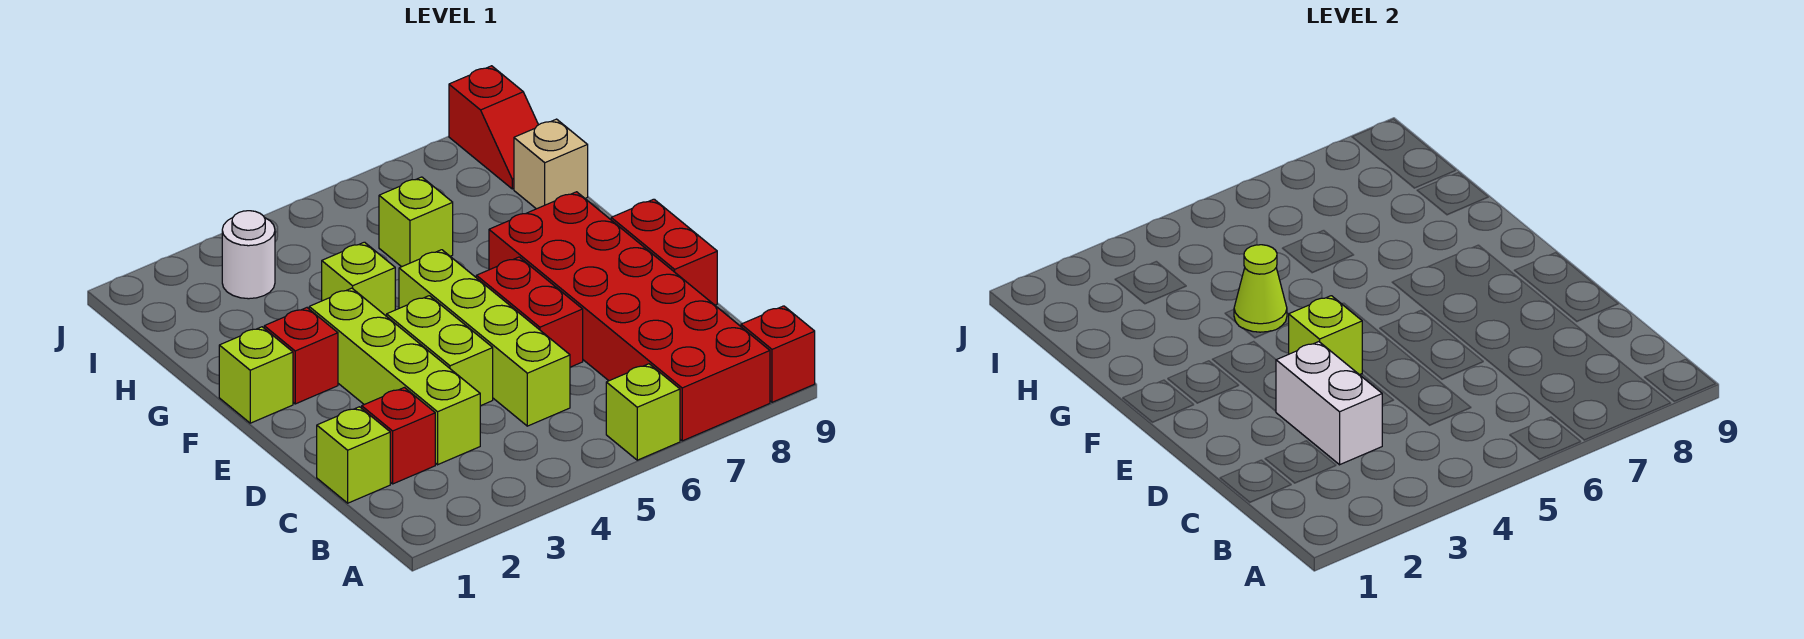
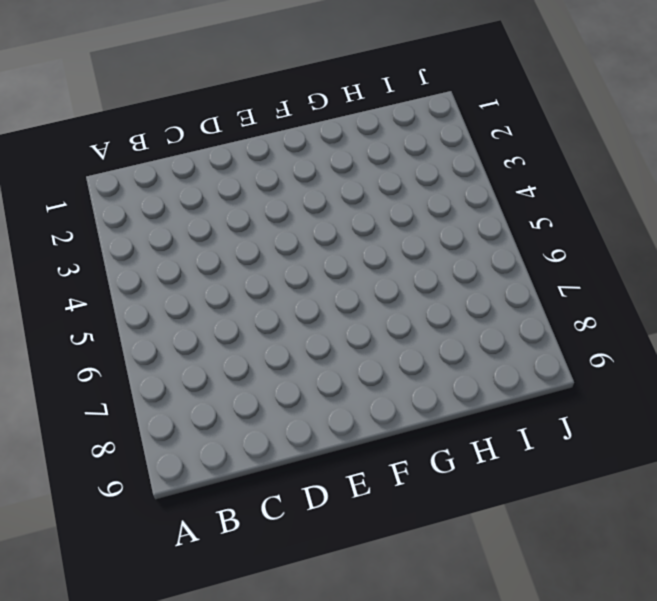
none -> lime brick A6 level 1
none -> red brick A7:F8 level 1
none -> red brick A9 level 1

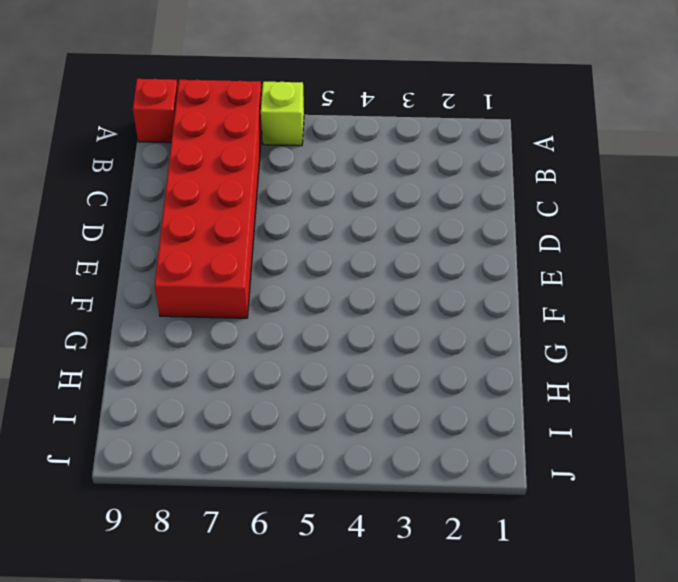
none -> lime brick C1 level 1
none -> red brick C2 level 1
none -> lime brick C3:F3 level 1

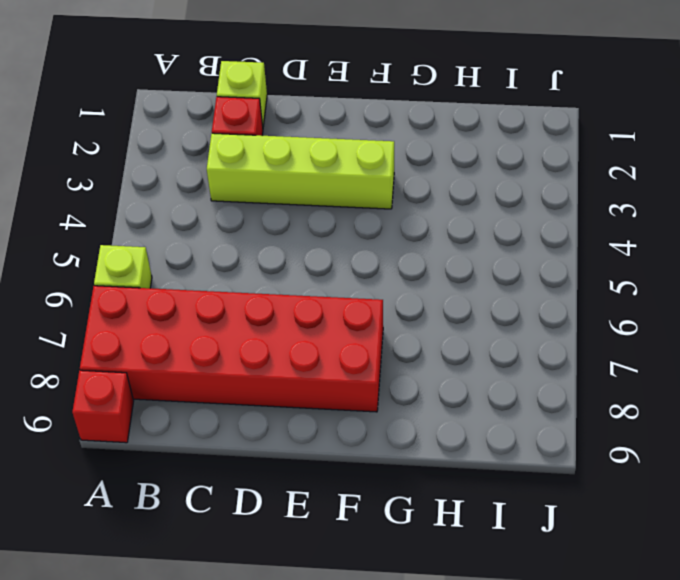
none -> lime brick C5:F5 level 1
none -> lime brick D4:E4 level 1
none -> red brick D6:E6 level 1

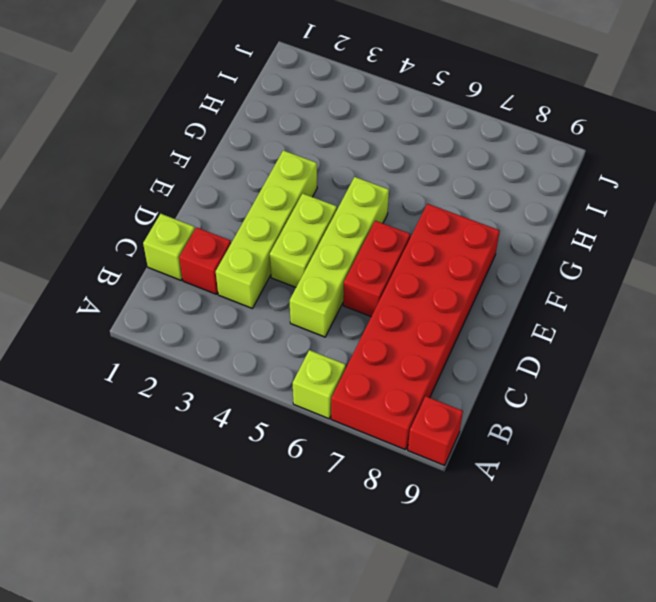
none -> red brick D9:E9 level 1
none -> lime brick F1 level 1
none -> red brick F2 level 1

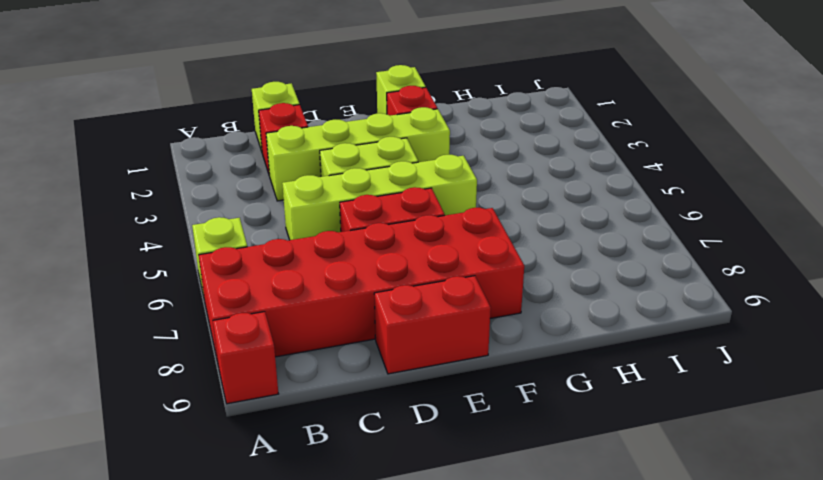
none -> lime brick G4 level 1
none -> lime brick H6 level 1
none -> tan brick H9 level 1

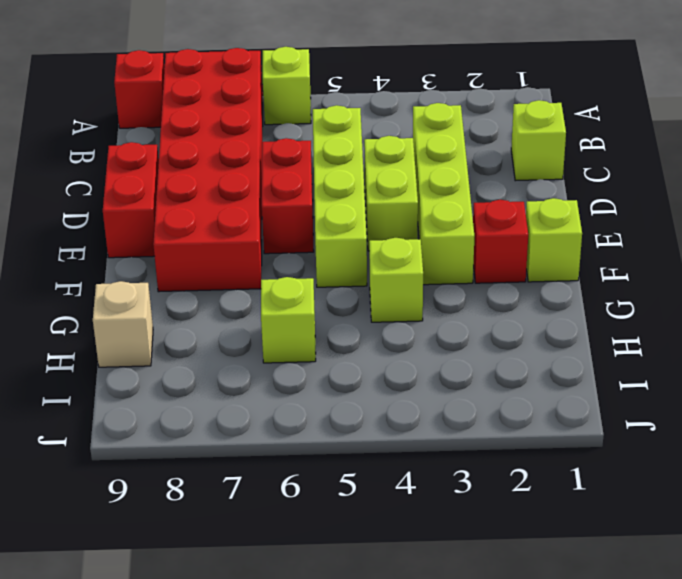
none -> red brick C2 level 1
none -> white round brick I3 level 1
none -> red slope I9:J9 level 1 top J

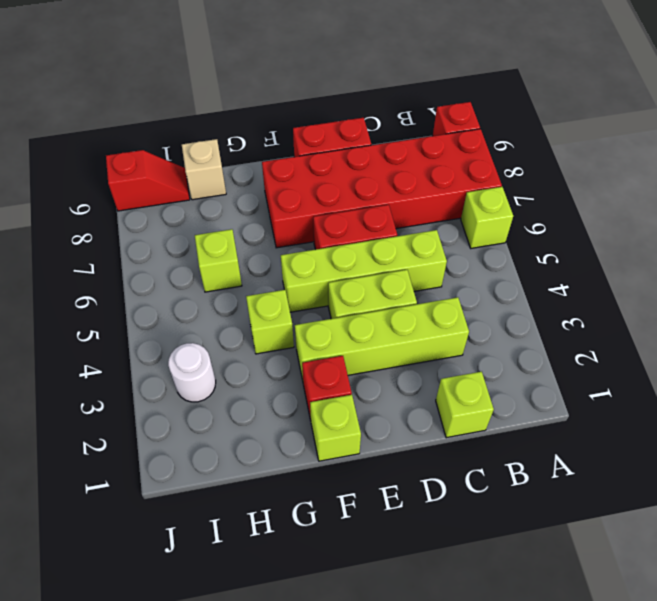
none -> red brick C2 level 1
none -> white brick C3:D3 level 2
none -> lime brick E4 level 2

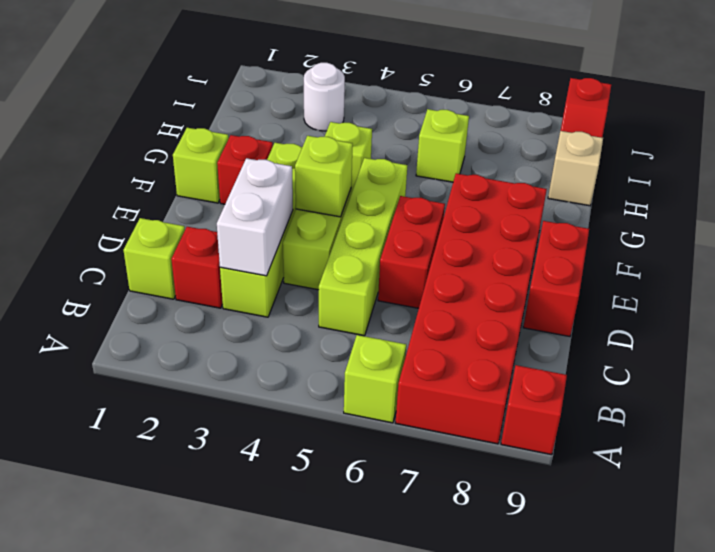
none -> lime cone G4 level 2

